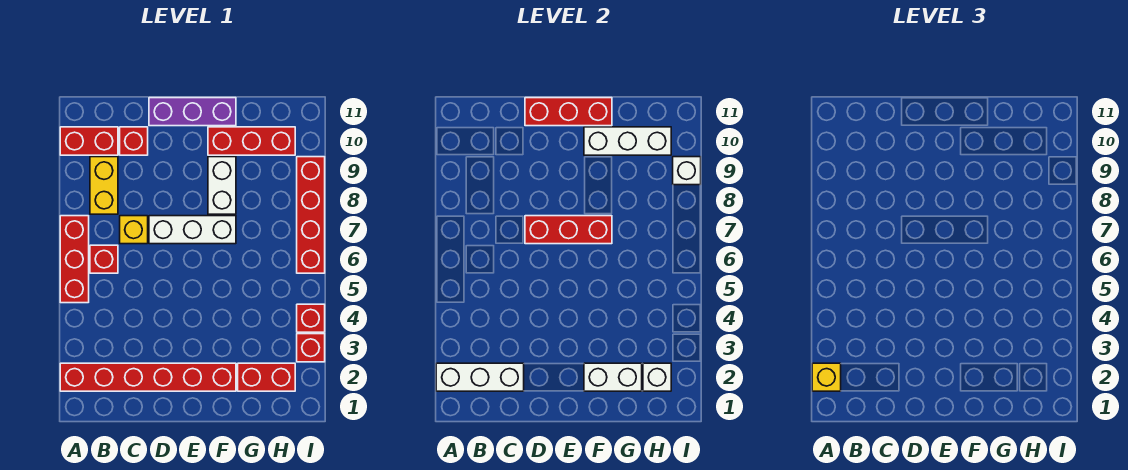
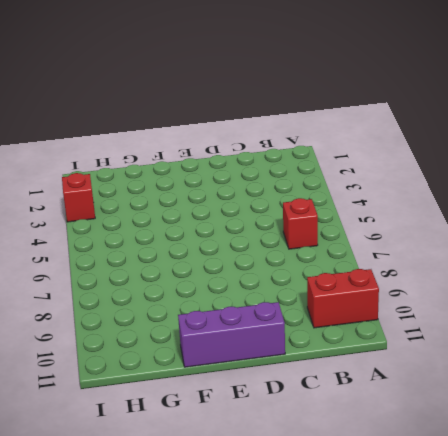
none -> red brick A2:F2 level 1
none -> red brick A5:A7 level 1
none -> yellow brick B8:B9 level 1

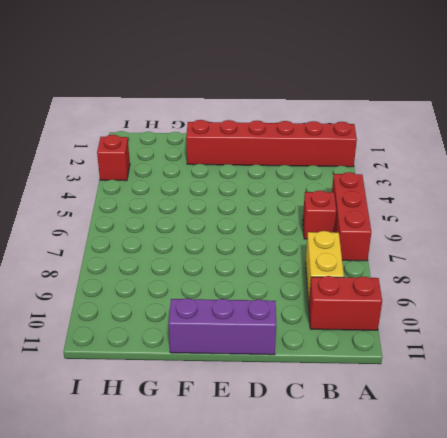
none -> yellow brick C7 level 1
none -> red brick C10 level 1
none -> white brick D7:F7 level 1

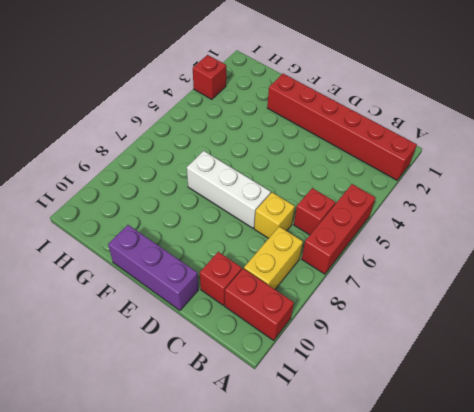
none -> white brick F8:F9 level 1
none -> red brick F10:H10 level 1
none -> red brick G2:H2 level 1

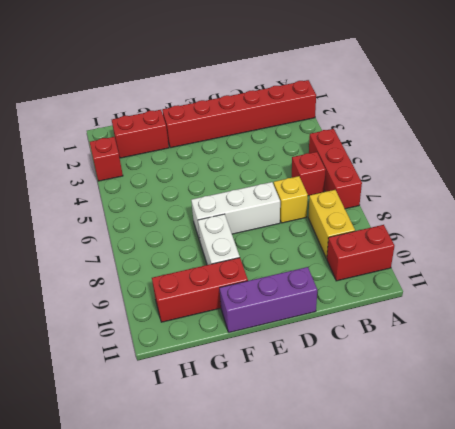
none -> red brick C10 level 1
none -> red brick I4 level 1
none -> red brick I6:I9 level 1

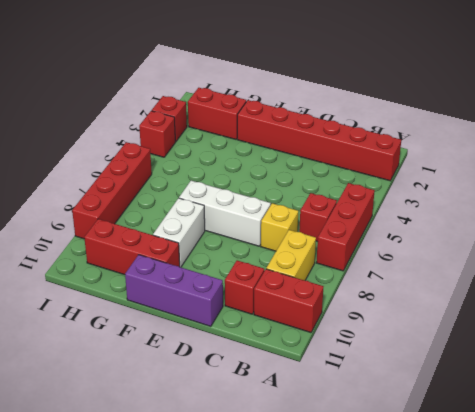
none -> white brick A2:C2 level 2
none -> red brick D7:F7 level 2
none -> red brick D11:F11 level 2

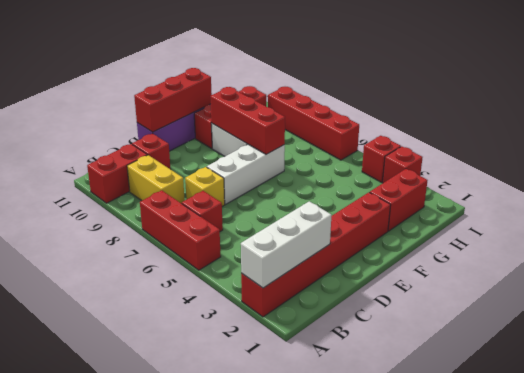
red brick F7:F9 level 2 -> red brick D7:F7 level 2
none -> white brick F2:G2 level 2
none -> white brick F10:H10 level 2
none -> white brick H2 level 2

